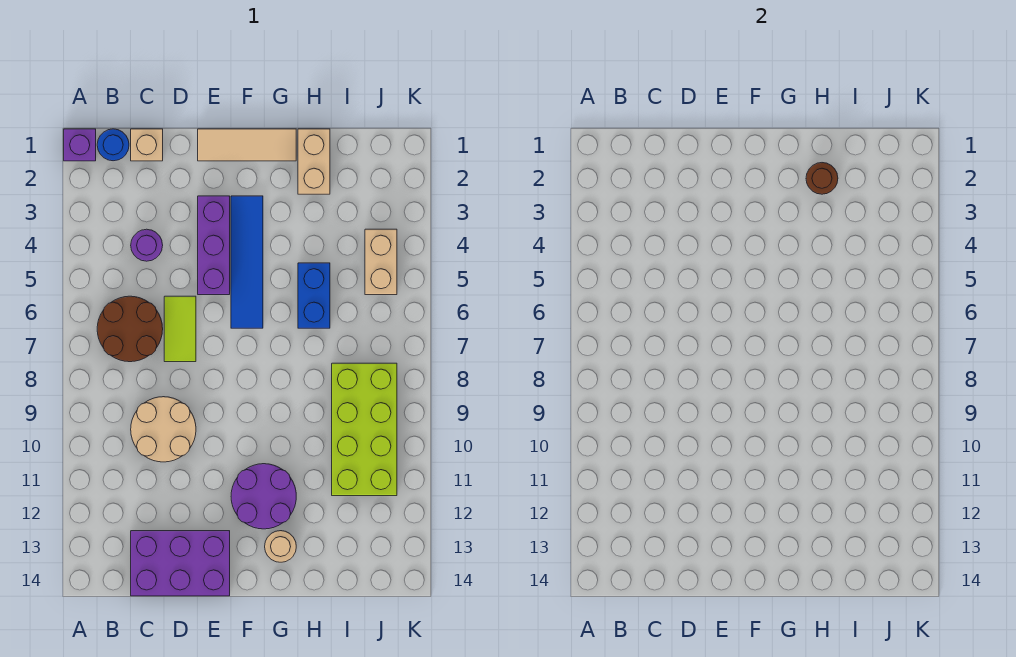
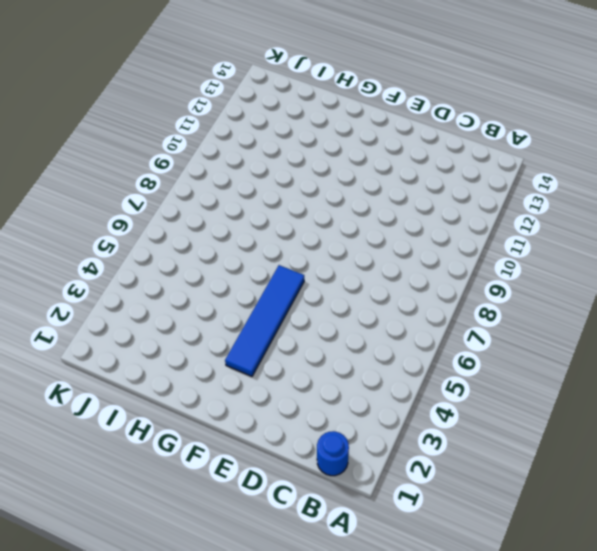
none -> purple brick A1 level 1
none -> brown round brick B6:C7 level 1
none -> tan brick C1 level 1

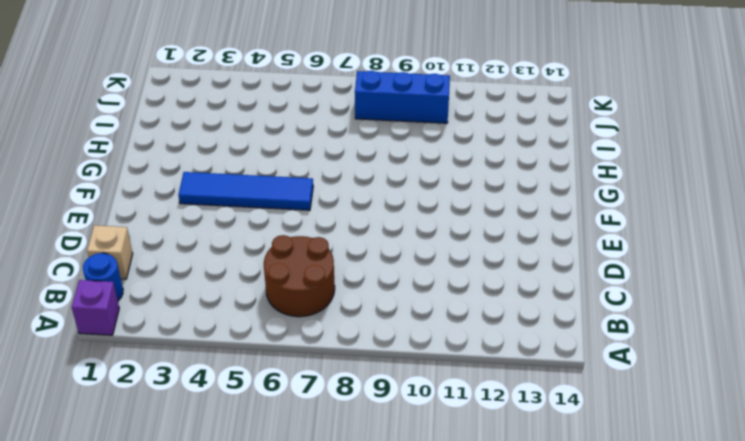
blue brick J8:J10 level 1 -> lime brick I8:J11 level 1
none -> purple round brick C4 level 1
none -> tan round brick C9:D10 level 1
none -> purple brick C13:E14 level 1

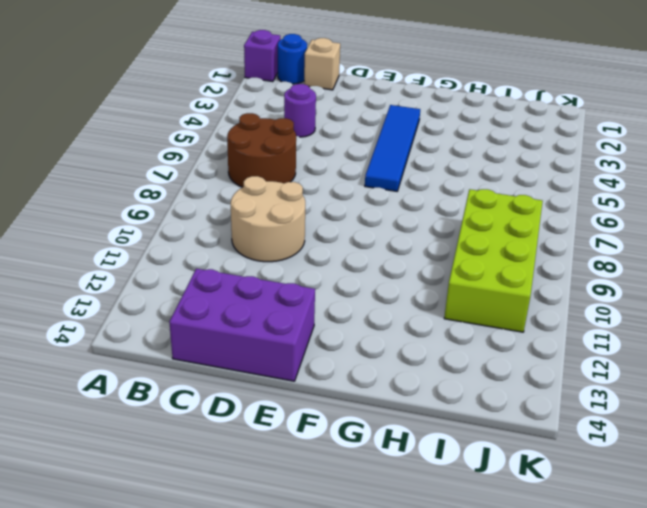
none -> lime tile D6:D7 level 1
none -> tan tile E1:G1 level 1
none -> purple brick E3:E5 level 1

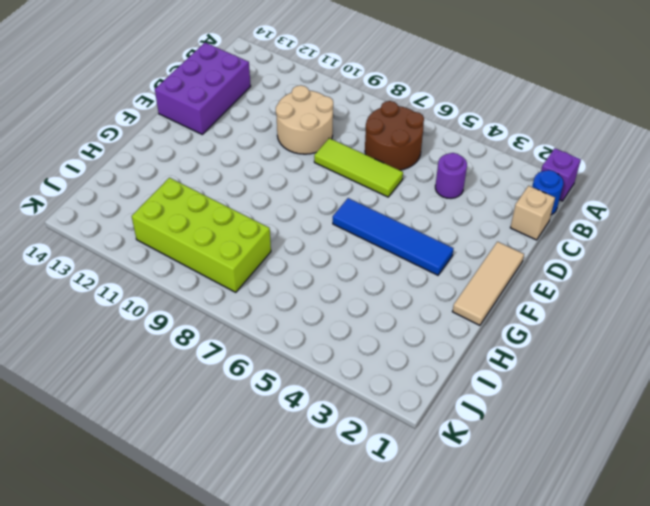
lime tile D6:D8 level 1 -> lime tile D6:D7 level 1
none -> purple brick E3:E5 level 1
none -> purple round brick F11:G12 level 1
none -> tan round brick G13 level 1

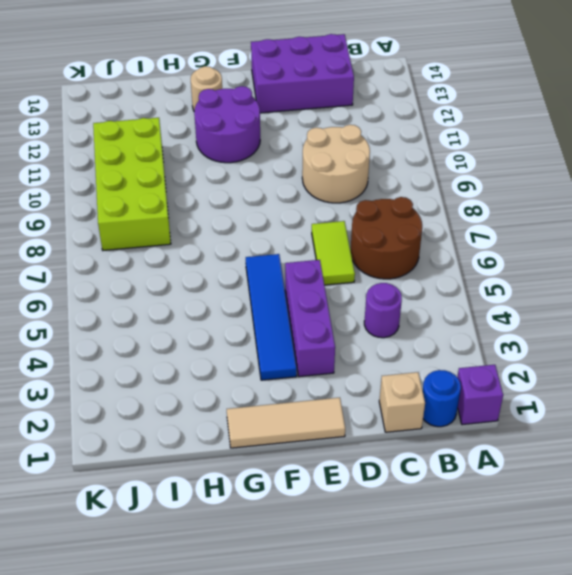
none -> tan brick H1:H2 level 1
none -> blue brick H5:H6 level 1
none -> tan brick J4:J5 level 1

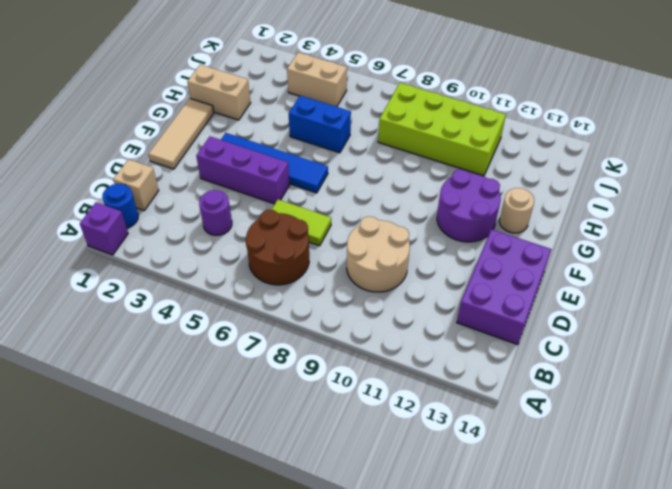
none -> brown round brick H2 level 2

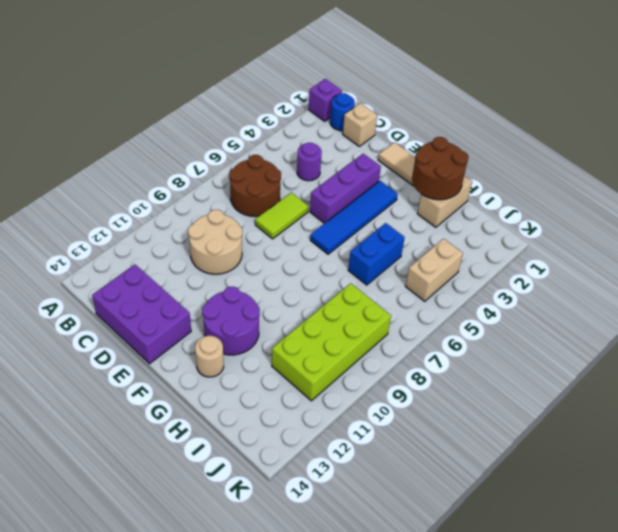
brown round brick G1:H2 level 2 -> brown round brick H2 level 2

